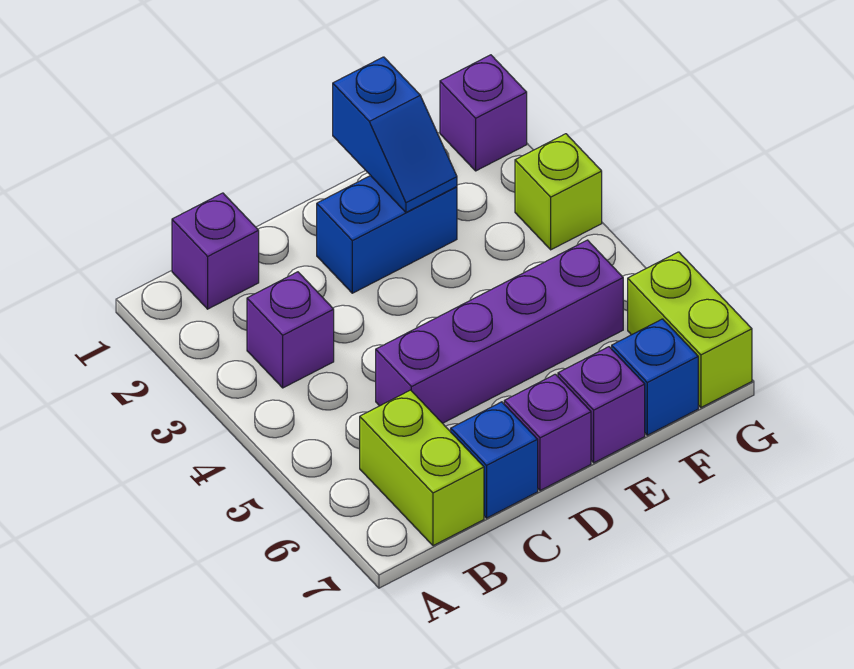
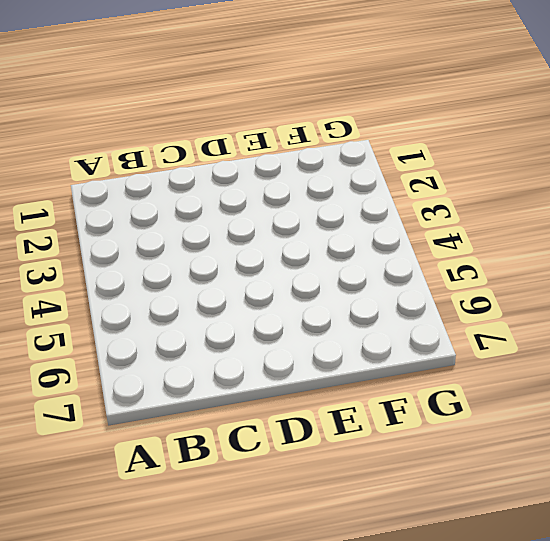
none -> purple brick B1 level 1
none -> purple brick B3 level 1
none -> lime brick B6:B7 level 1

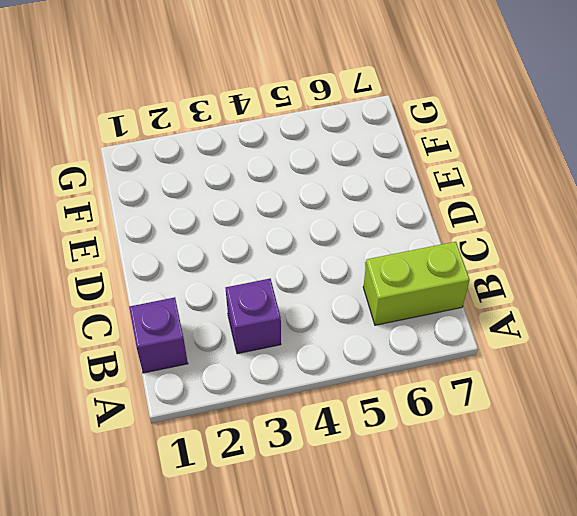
none -> purple brick C5:F5 level 1
none -> blue brick C7 level 1
none -> blue brick D2:E2 level 1

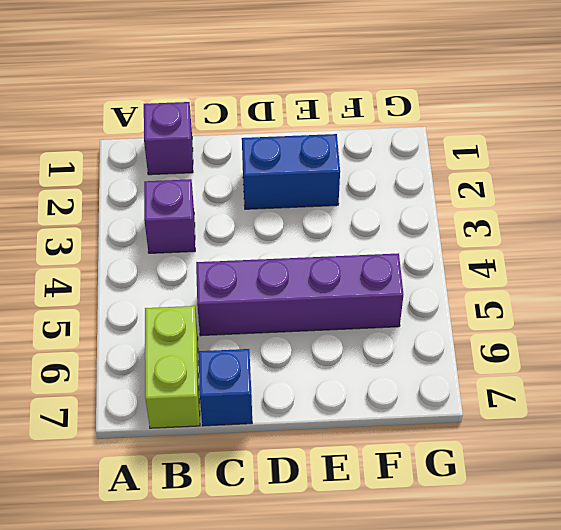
none -> purple brick D7 level 1
none -> purple brick E7 level 1
none -> blue brick F7 level 1

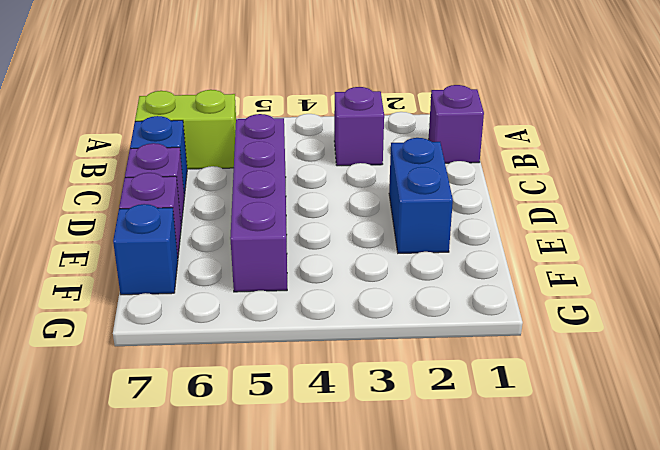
none -> purple brick G1 level 1
none -> lime brick G3 level 1
none -> lime brick G6:G7 level 1

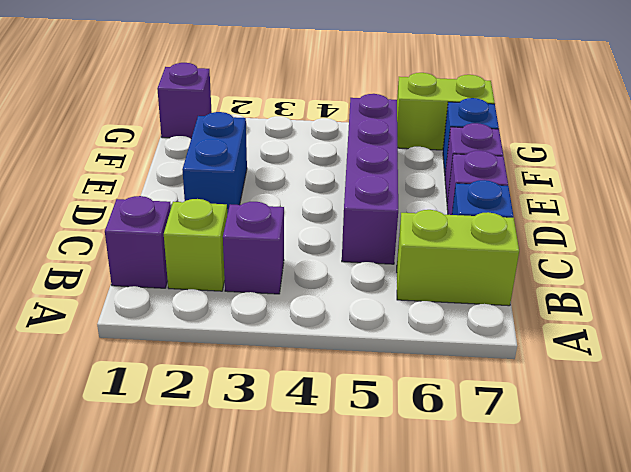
lime brick B2 level 1 -> lime brick G3 level 1
none -> blue slope E1:E2 level 2 top 1

